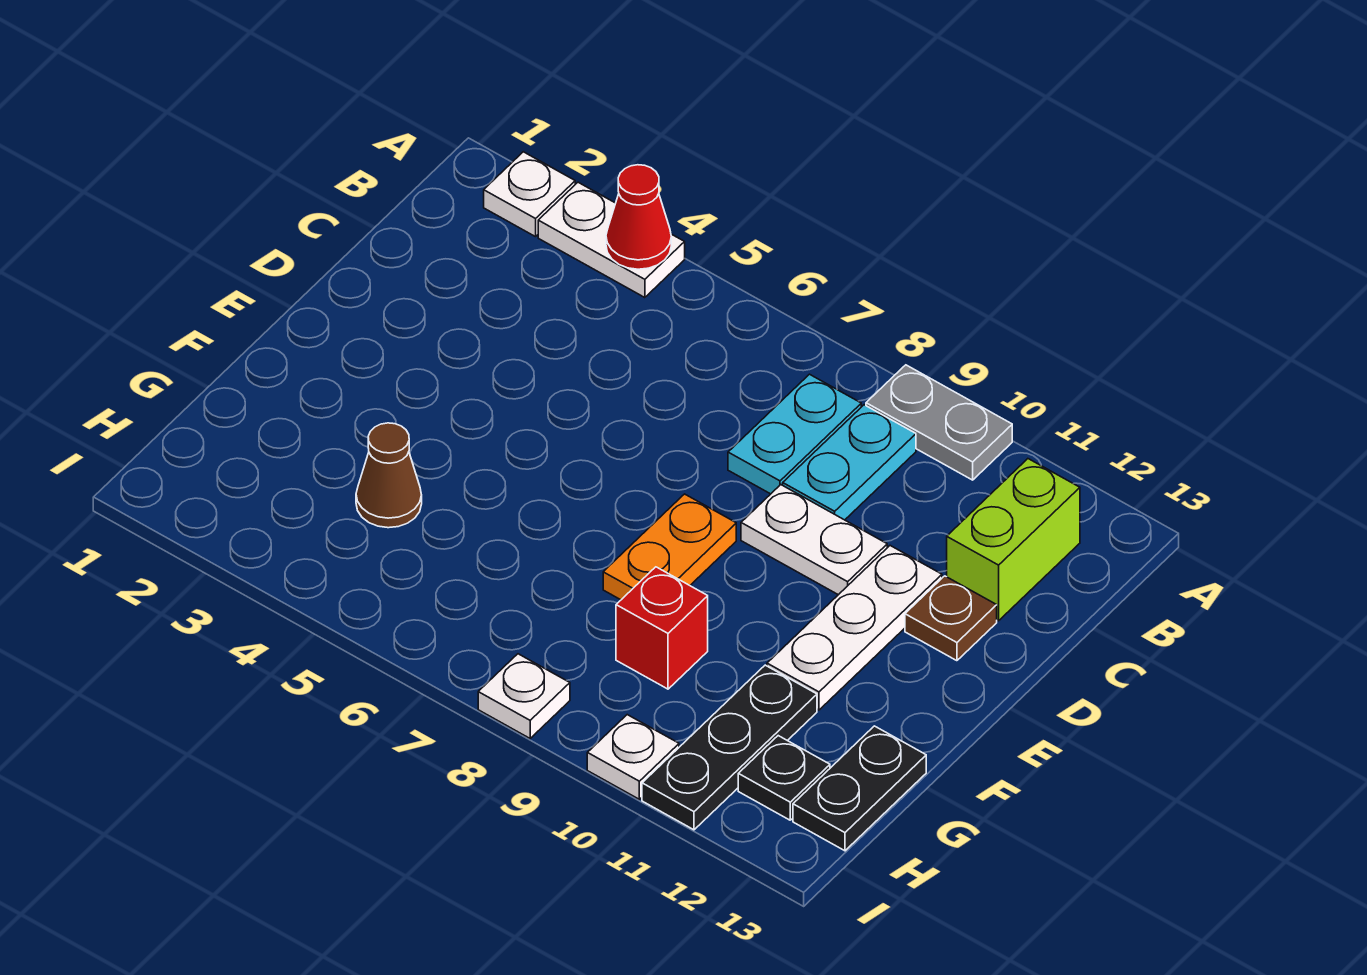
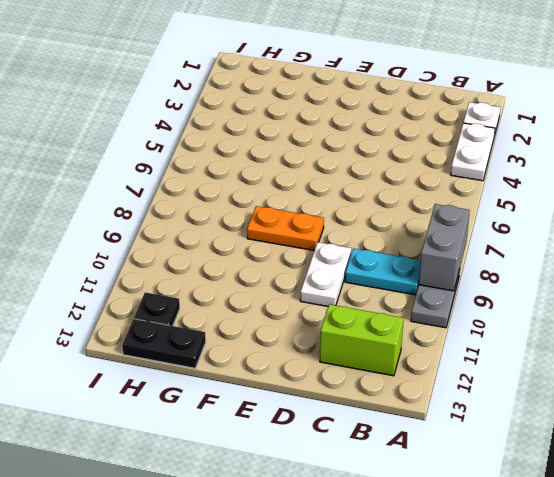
grey brick A8:A9 level 2 -> none
none -> cyan plate B8:C8 level 1
none -> white plate D11:F11 level 1
none -> brown plate D12 level 1

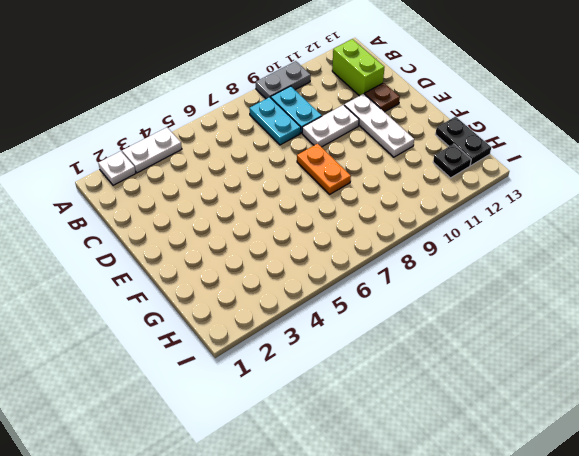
none -> brown cone G4 level 1
none -> red brick G9 level 1
none -> black plate G11:I11 level 1

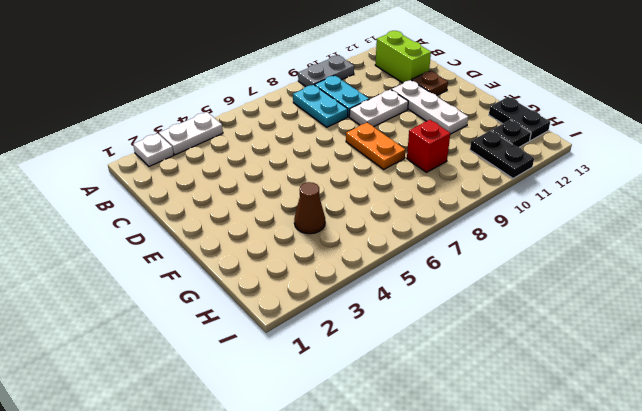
black plate H11:I11 level 1 -> black plate G11:I11 level 1
none -> white plate I8 level 1
none -> white plate I10 level 1
none -> red cone A4 level 2

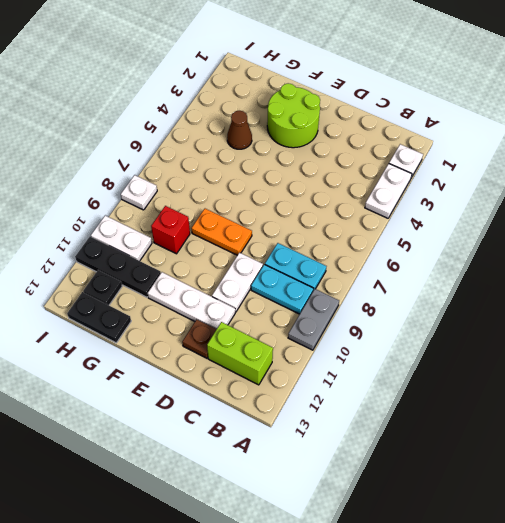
lime round brick E2:F3 level 1 -> none
white plate H10:I10 level 1 -> white plate I10 level 1
none -> red cone A4 level 2

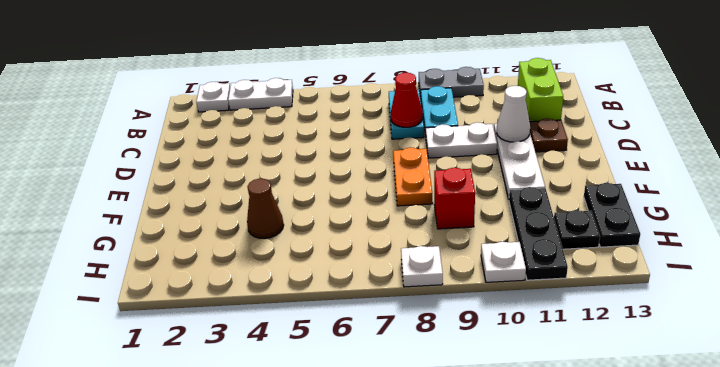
red cone C8 level 2 -> red cone A4 level 2
white cone D11 level 2 -> none

